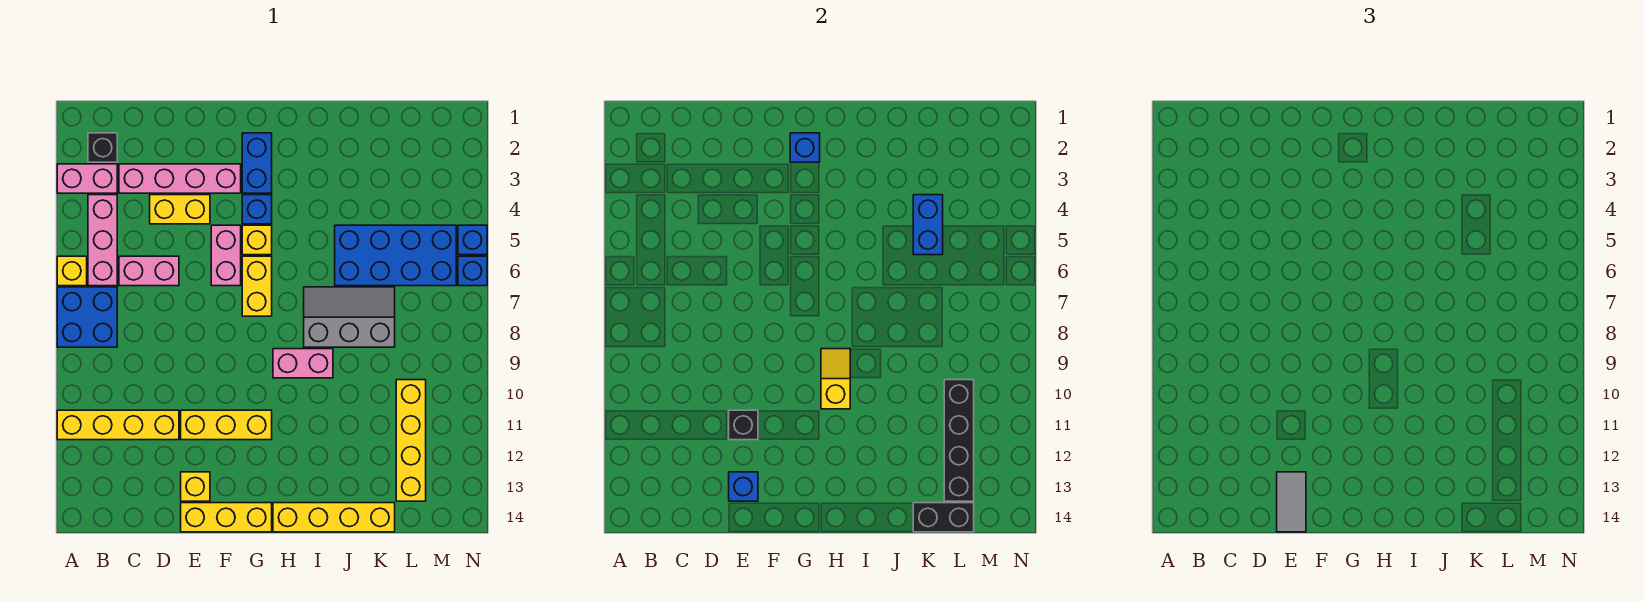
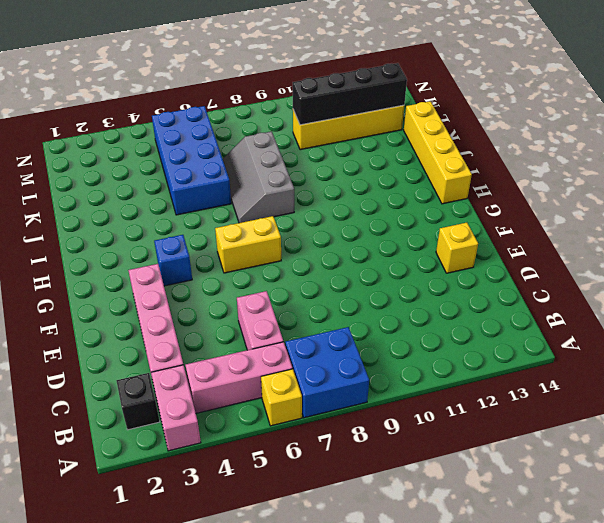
none -> yellow brick A11:D11 level 1
none -> yellow brick D4:E4 level 1
none -> yellow brick E11:G11 level 1
none -> yellow brick E14:G14 level 1

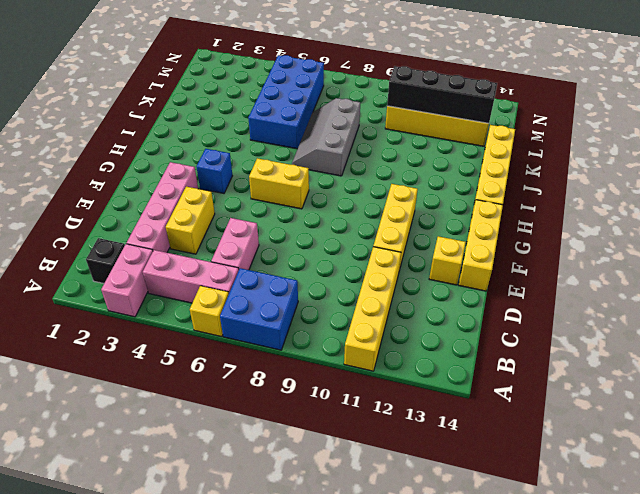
none -> pink brick F5:F6 level 1
none -> blue brick G2:G3 level 1
none -> yellow brick G5 level 1
none -> pink brick H9:I9 level 1

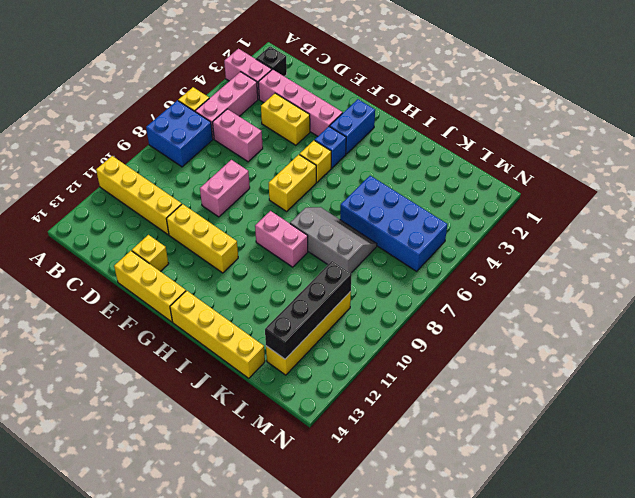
pink brick E8:E9 level 1 -> pink brick F5:F6 level 1
none -> blue brick N5 level 1
none -> blue brick N6 level 1
none -> black brick E11 level 2
none -> blue brick E13 level 2

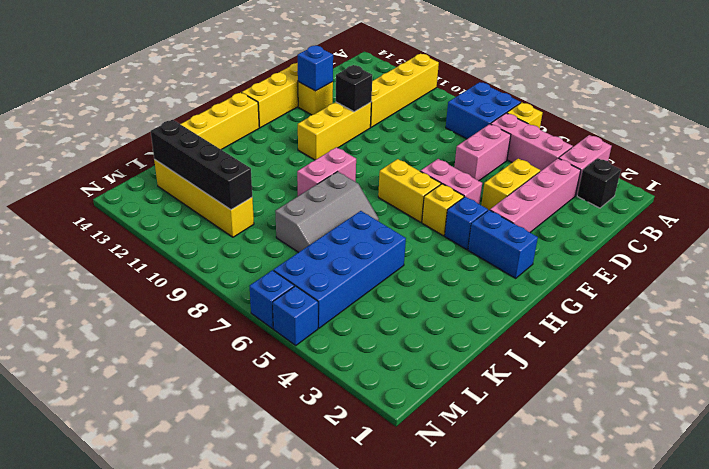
none -> blue brick G2 level 2
none -> yellow slope H9:H10 level 2 top 10
none -> blue brick K4:K5 level 2
none -> black brick K14:L14 level 2

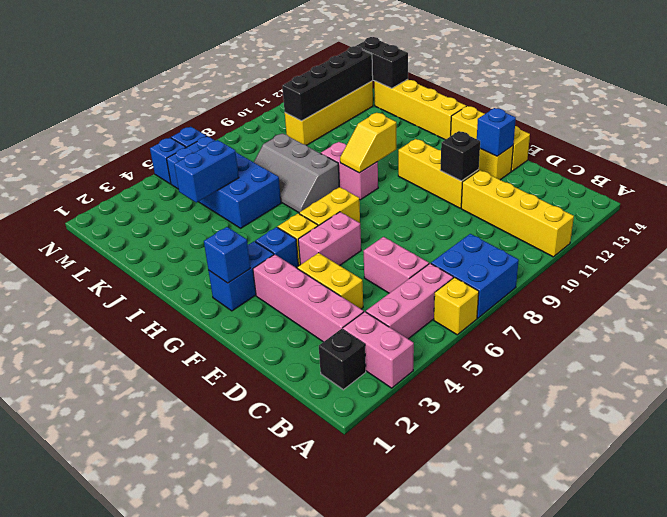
none -> grey tile E13:E14 level 3

